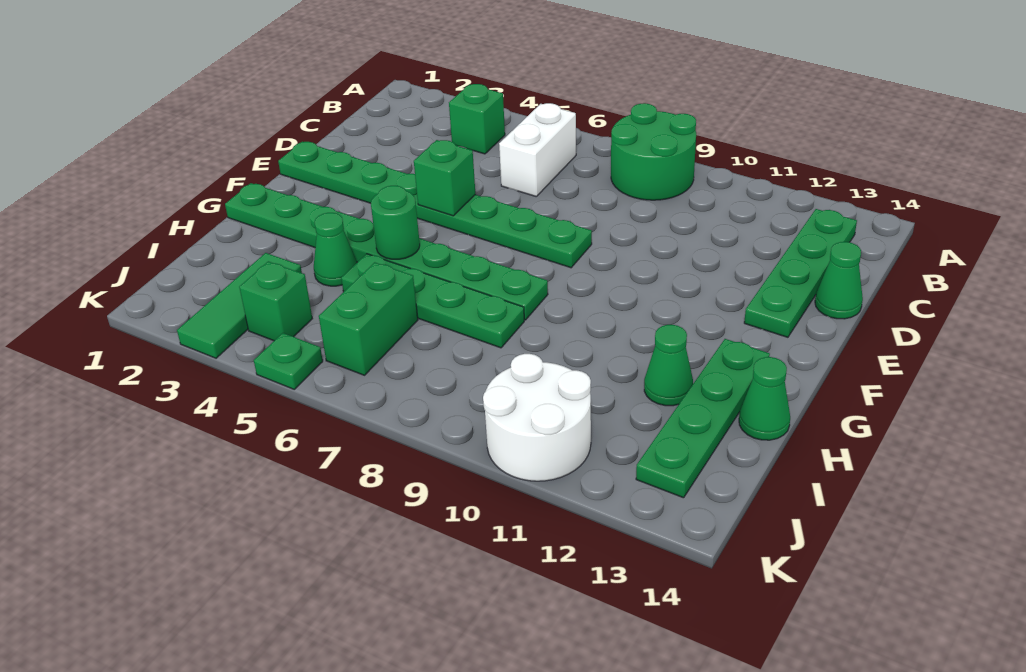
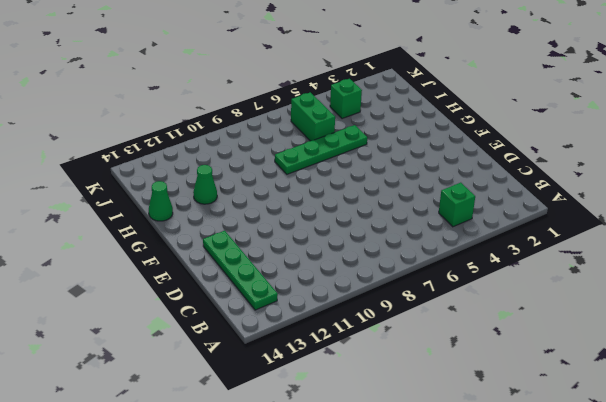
none -> green round brick A8:B9 level 1
none -> white brick B6:C6 level 1
none -> green cone D14 level 1

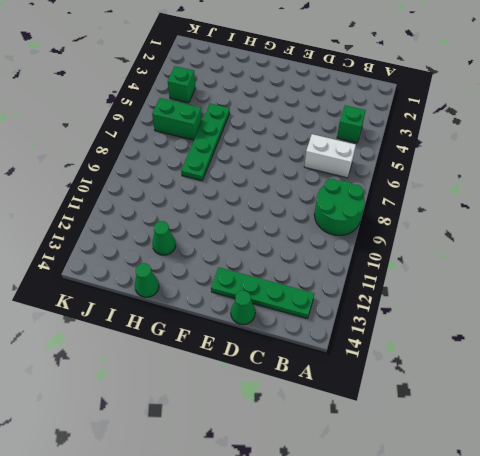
none -> green plate E1:E8 level 1
none -> green plate G1:G8 level 1
none -> green plate G13:J13 level 1

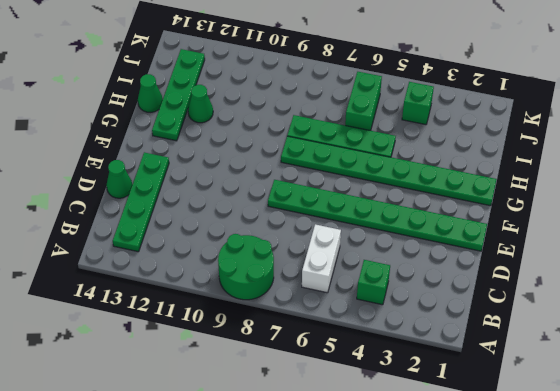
none -> green cone H4 level 1
none -> green tile I3:K3 level 1
none -> white round brick J10:K11 level 1

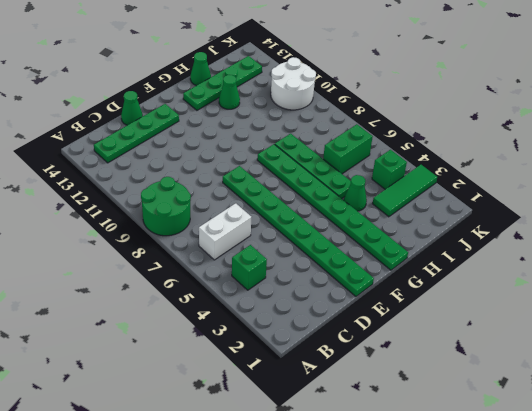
none -> green plate K5 level 1
none -> green brick E5 level 2
none -> green round brick G5 level 2

